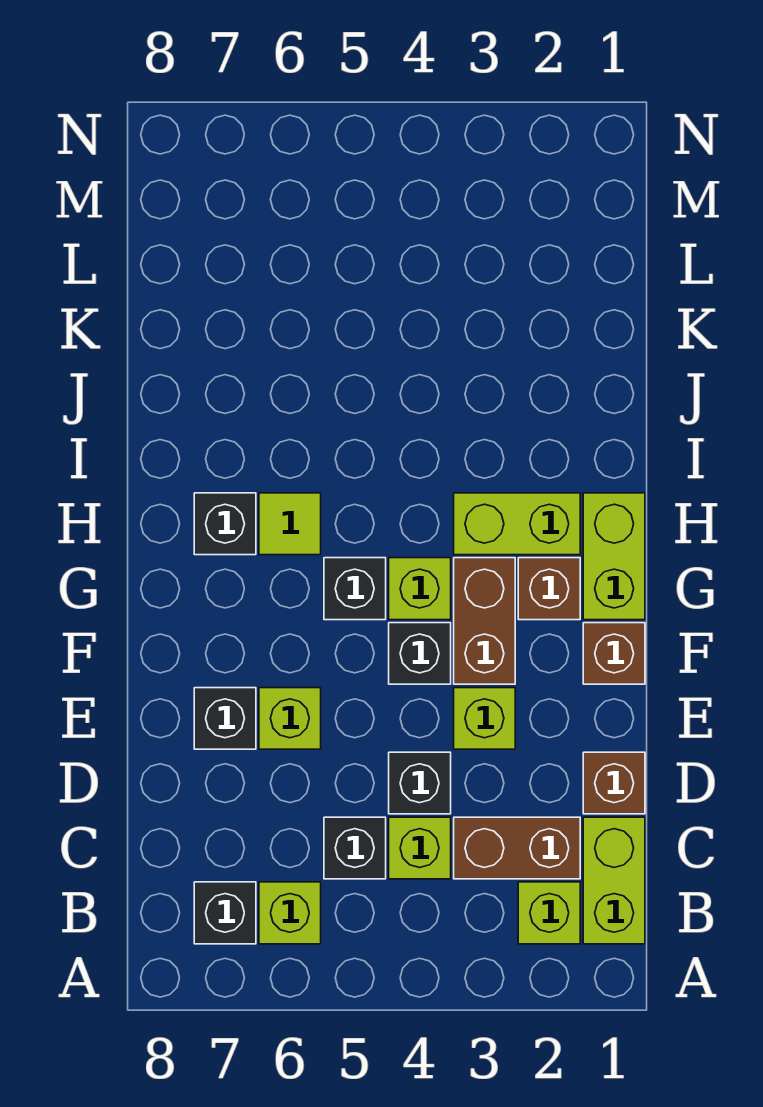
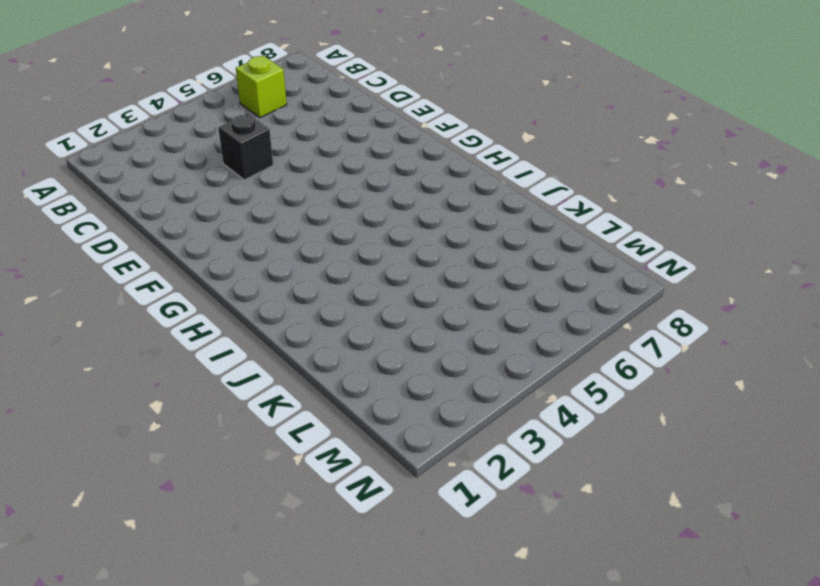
none -> lime brick B1:C1 level 1
none -> lime brick B2 level 1
none -> black brick B7 level 1

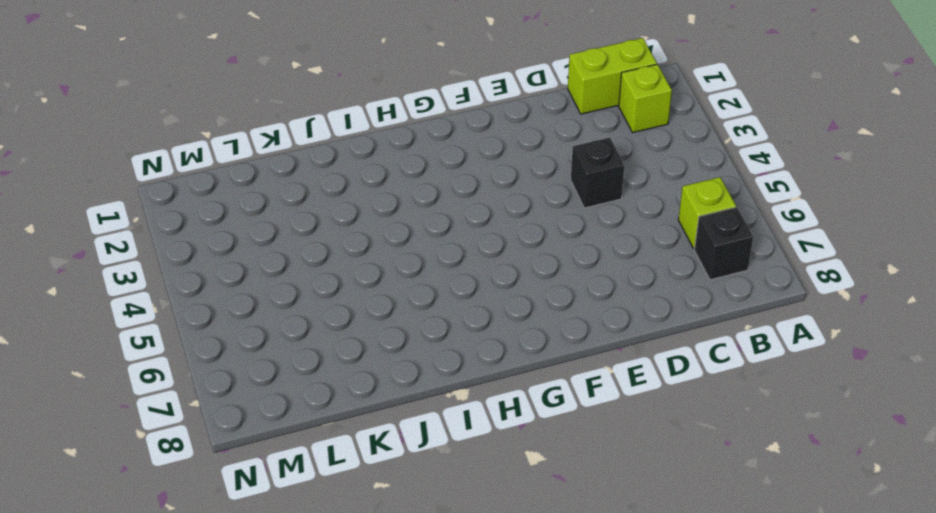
none -> brown brick C2:C3 level 1
none -> lime brick C4 level 1
none -> black brick C5 level 1

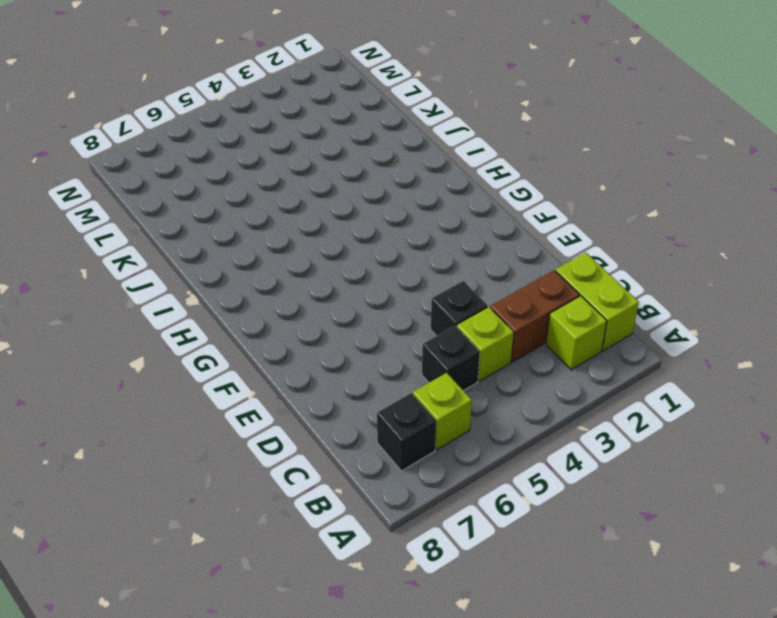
none -> brown brick D1 level 1
none -> lime brick E3 level 1
none -> lime brick E6 level 1

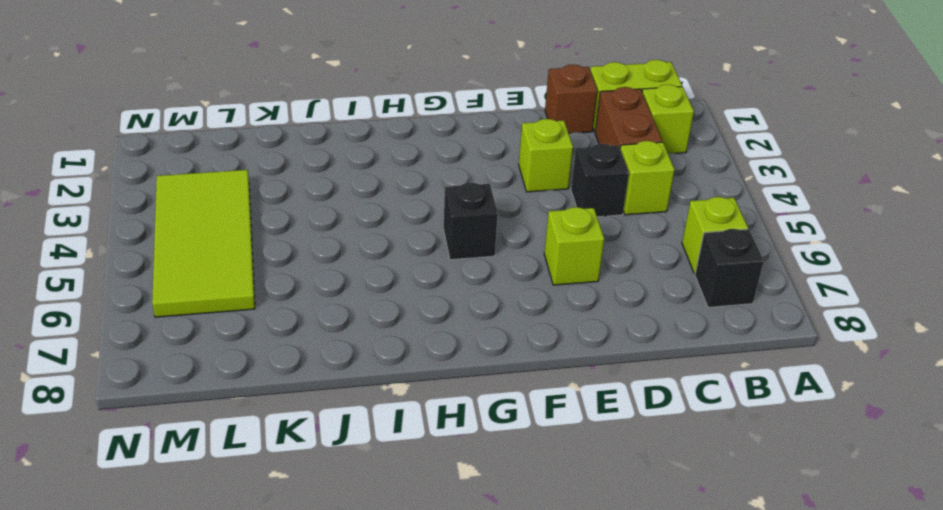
lime tile L3:M6 level 1 -> none
none -> black brick C5 level 1
none -> black brick E7 level 1
none -> brown brick F1 level 1

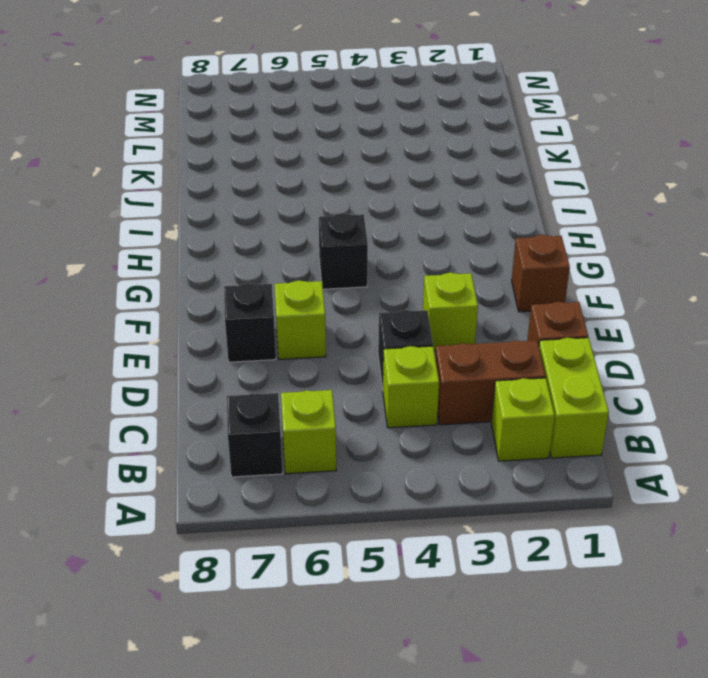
none -> black brick C5 level 1
none -> brown brick F3:G3 level 1
none -> black brick F4 level 1

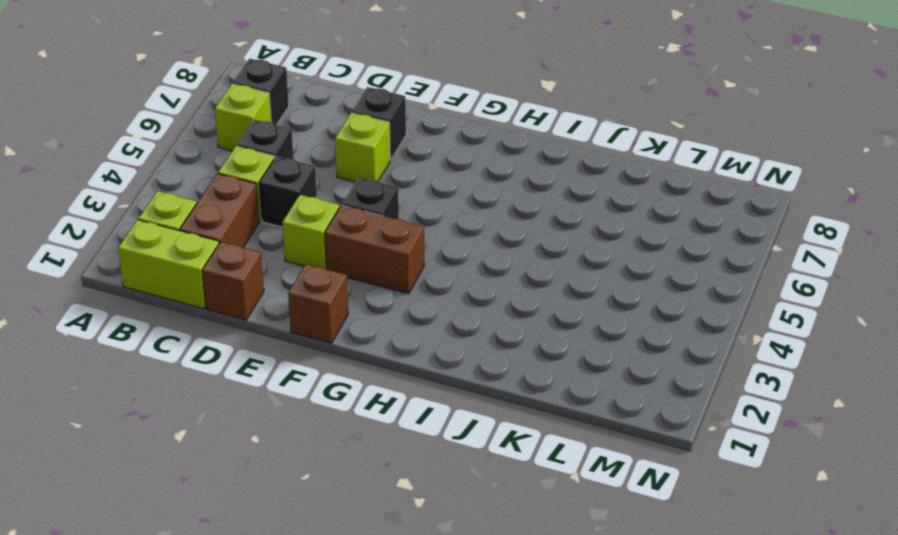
none -> lime brick G1:H1 level 1
none -> brown brick G2 level 1
none -> lime brick G4 level 1

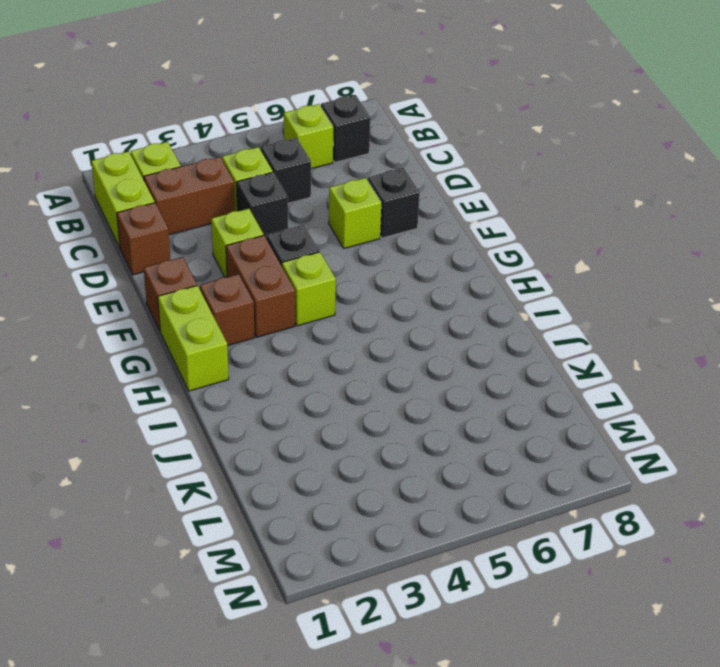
none -> black brick G5 level 1
none -> lime brick H2:H3 level 1
none -> lime tile H6 level 1

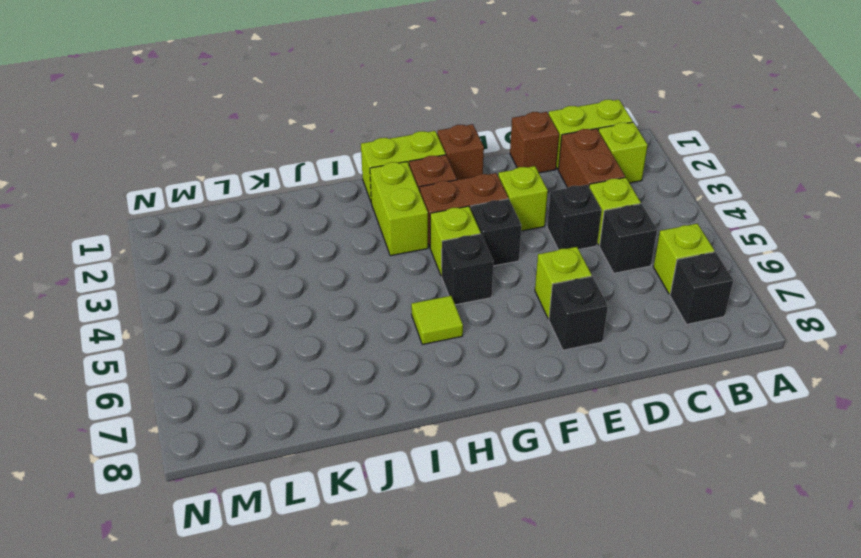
none -> black brick H7 level 1

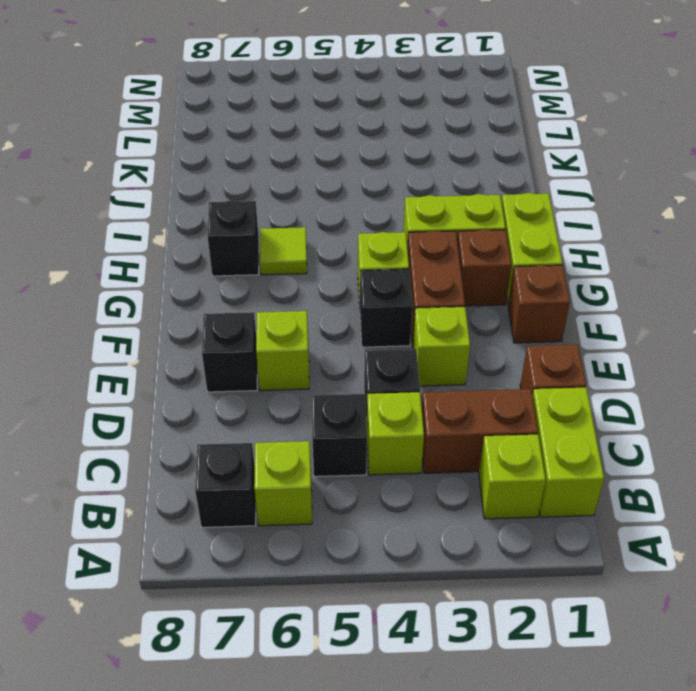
none -> black brick G5 level 1

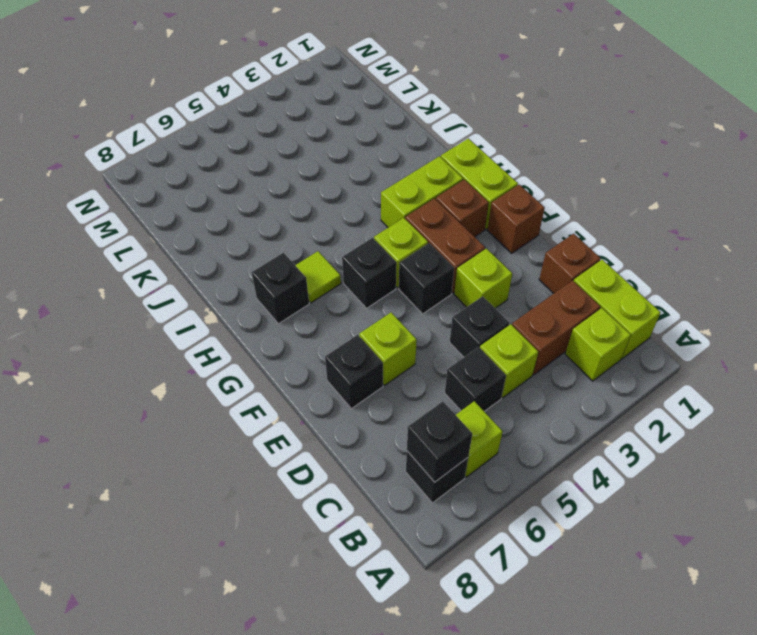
black brick B7 level 2 -> none

